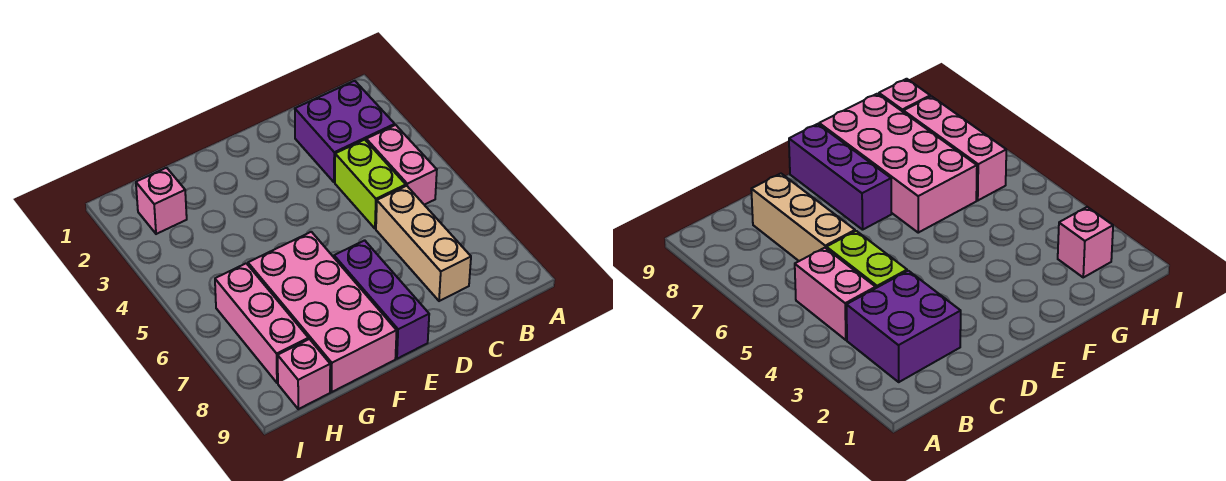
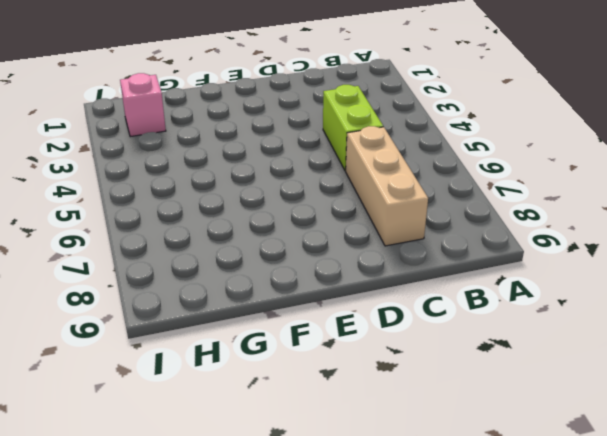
none -> purple brick B2:C3 level 1
none -> pink brick B4:B5 level 1

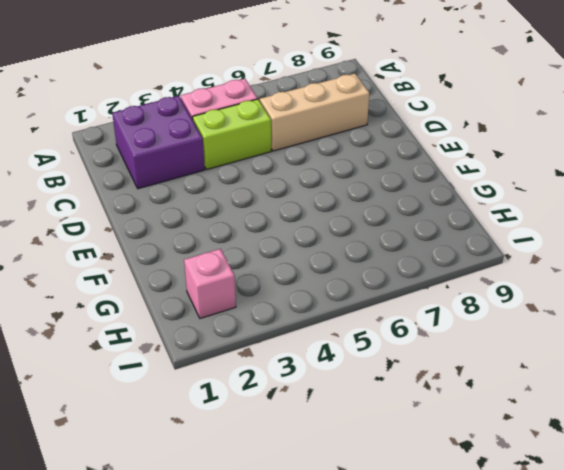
none -> purple brick E7:E9 level 1
none -> pink brick F6:G9 level 1

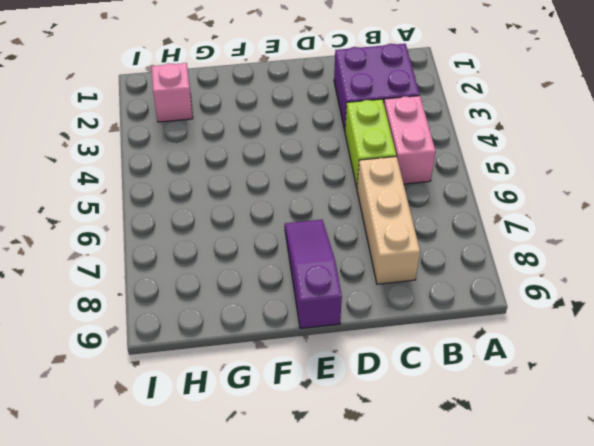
purple slope E7:E9 level 1 top 9 -> purple brick E7:E9 level 1
none -> pink brick F6:G9 level 1
none -> pink brick H6:H8 level 1

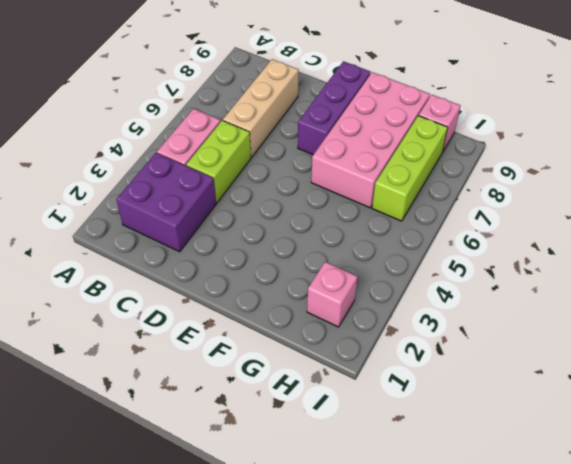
lime brick H6:H8 level 1 -> pink brick H6:H8 level 1

